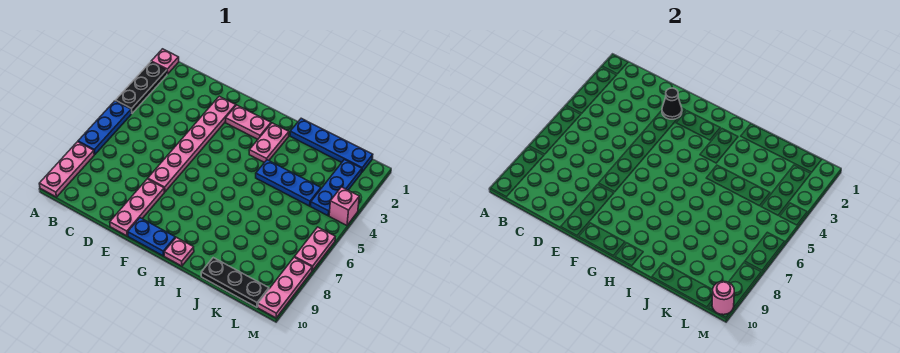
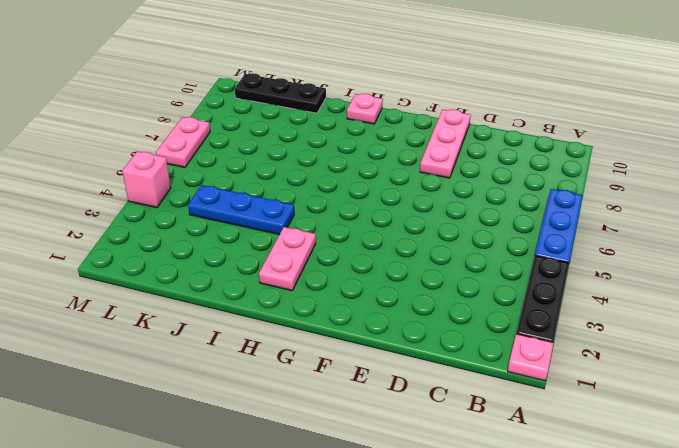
none -> pink plate A8:A10 level 1
none -> pink plate E2:E7 level 1
none -> pink plate F2:G2 level 1

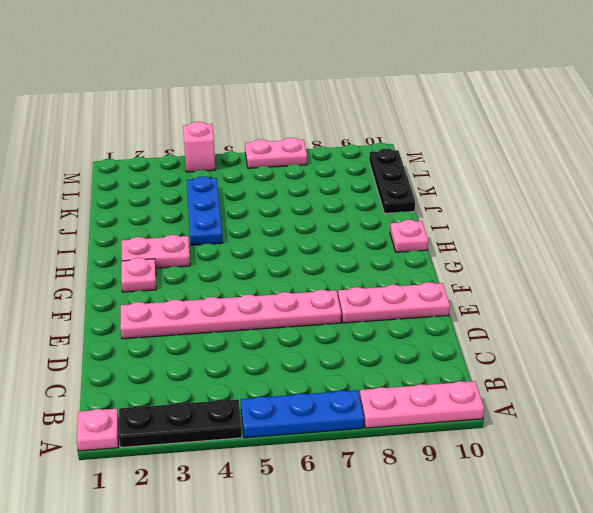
pink plate G2 level 1 -> pink plate F2:G2 level 1
none -> blue plate F10:G10 level 1
none -> blue plate I1:L1 level 1
none -> blue plate L2:L4 level 1

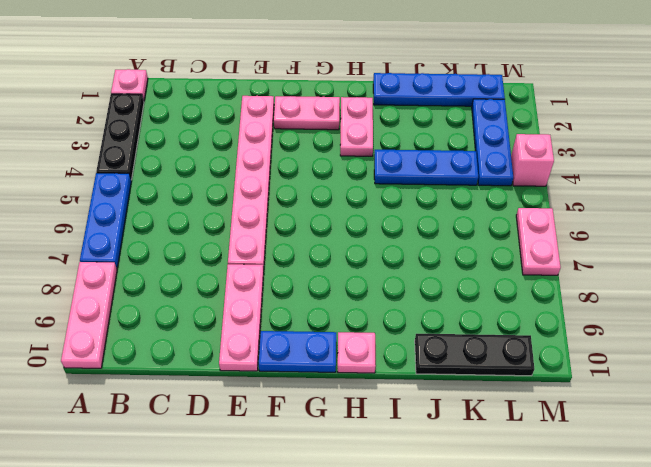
none -> pink plate M8:M10 level 1
none -> black cone E2 level 2
none -> pink round brick M10 level 2

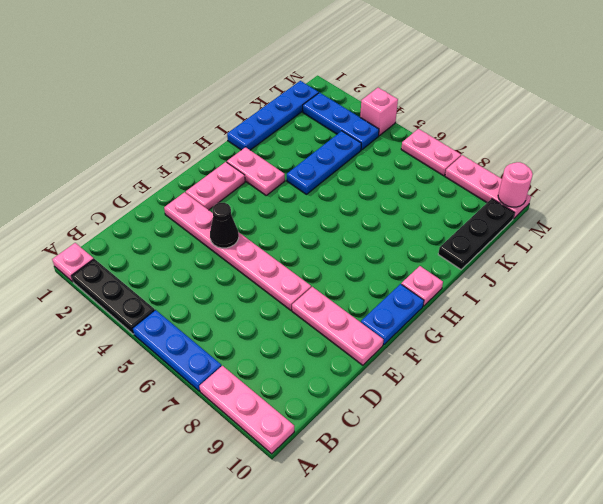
black cone E4 level 2 -> black cone E2 level 2

